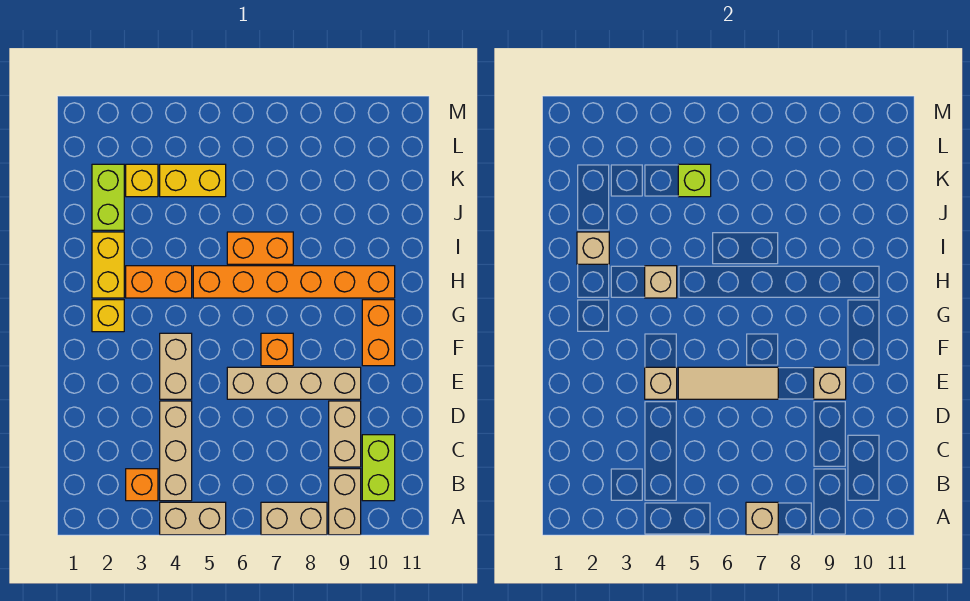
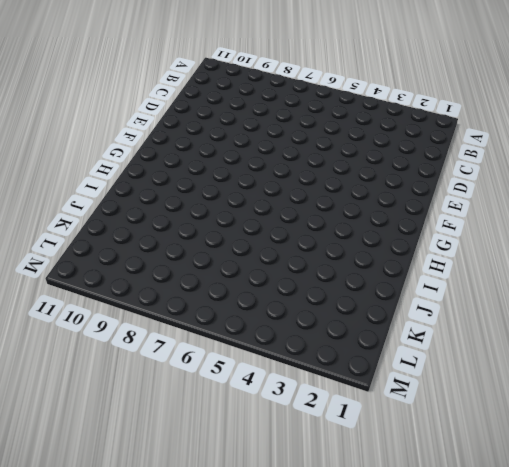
none -> tan brick A4:A5 level 1
none -> tan brick A7:A8 level 1
none -> tan brick A9:B9 level 1

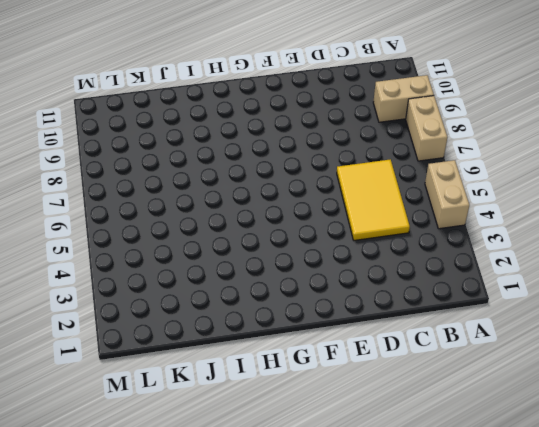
yellow tile C4:D6 level 1 -> tan brick B4:D4 level 1
none -> orange brick B3 level 1
none -> lime brick B10:C10 level 1
none -> tan brick C9:D9 level 1

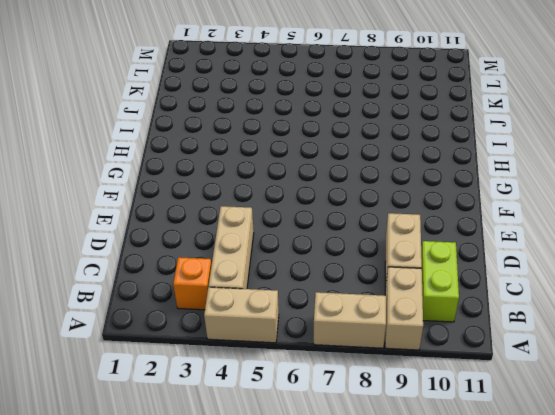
none -> tan brick E4:F4 level 1
none -> tan brick E6:E9 level 1
none -> orange brick F7 level 1

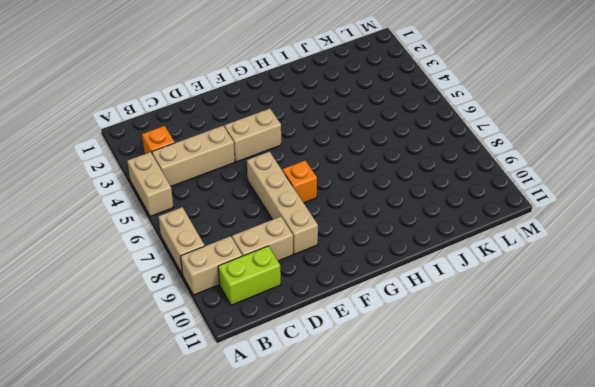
none -> orange brick F10:G10 level 1
none -> yellow brick G2 level 1
none -> yellow brick H2:I2 level 1

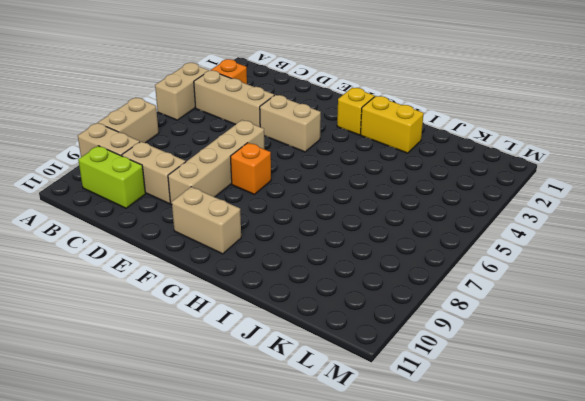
tan brick F10:G10 level 1 -> orange brick F10:G10 level 1
none -> orange brick H3:H4 level 1
none -> orange brick H5:H10 level 1
none -> orange brick I6:I7 level 1

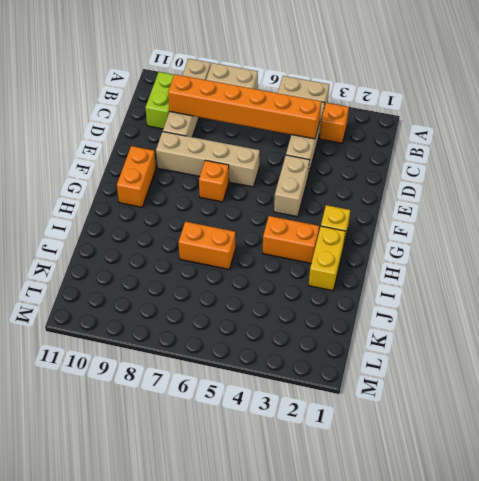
orange brick C4:C9 level 2 -> orange brick H5:H10 level 1
none -> lime brick J2:K2 level 1
none -> yellow brick K3 level 1
none -> yellow brick K4:K5 level 1

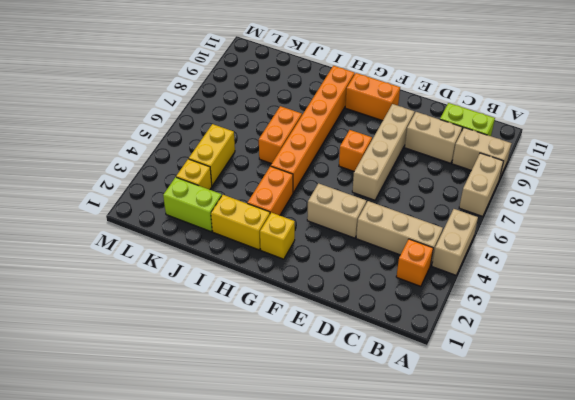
none -> tan brick A7 level 2
none -> tan brick E4 level 2
none -> tan tile E5:E7 level 2

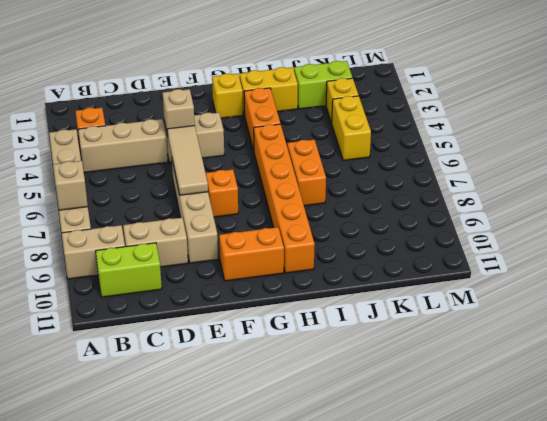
none -> tan brick E9 level 2
none -> tan brick H4 level 2
none -> tan brick I2 level 2

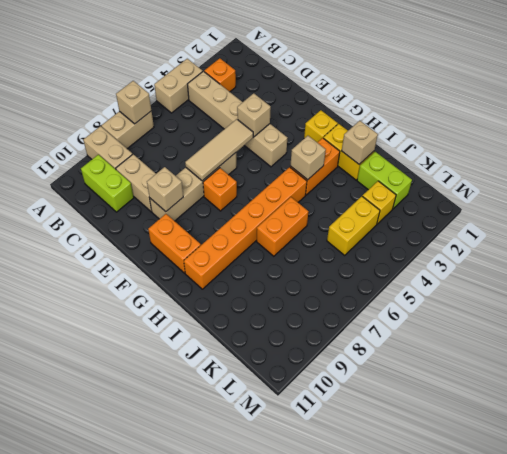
none -> lime brick K5 level 2

